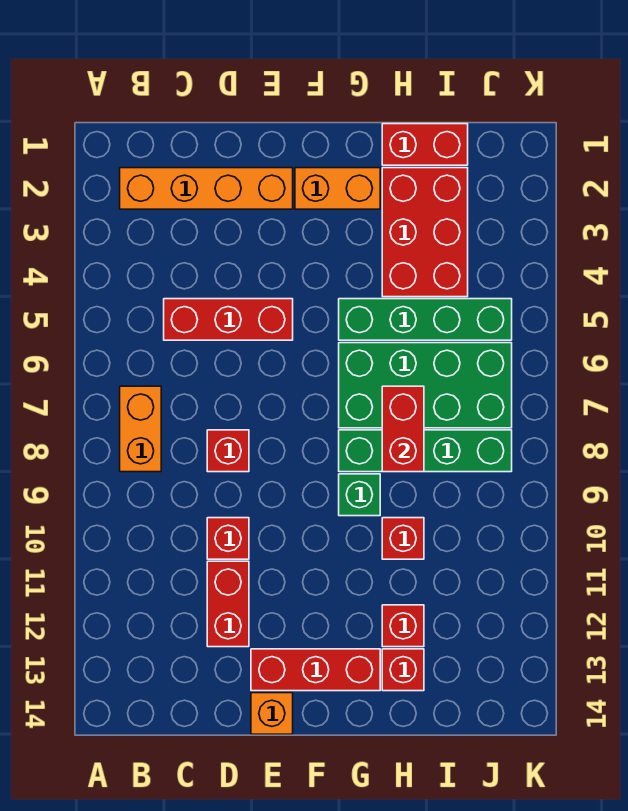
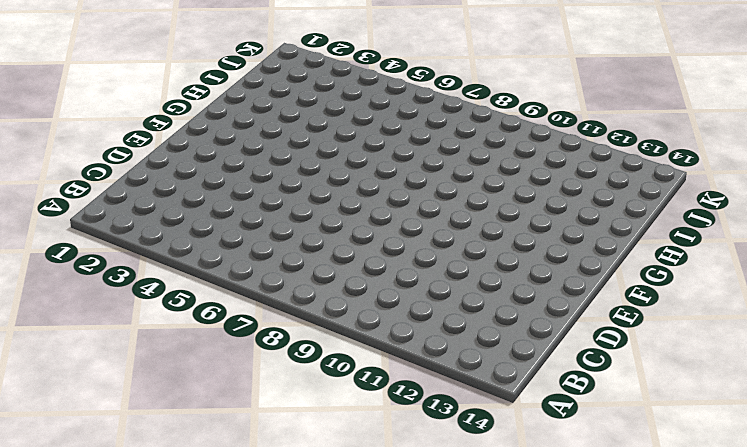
none -> orange brick B2:E2 level 1
none -> orange brick B7:B8 level 1
none -> red brick C5:E5 level 1

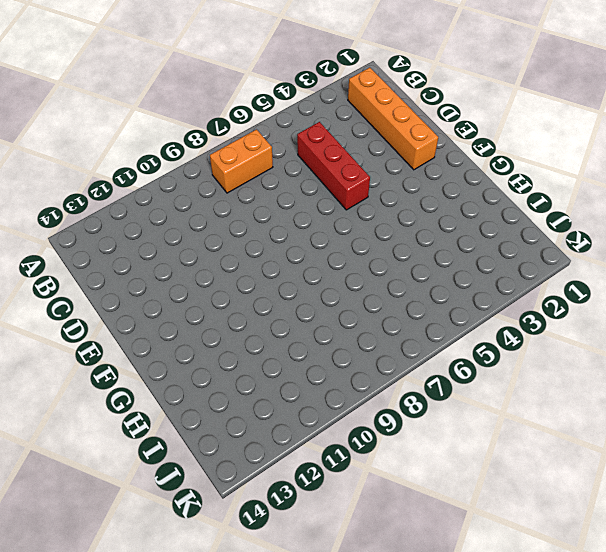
none -> red brick D8 level 1
none -> red brick D10 level 1
none -> red brick D11:D12 level 1

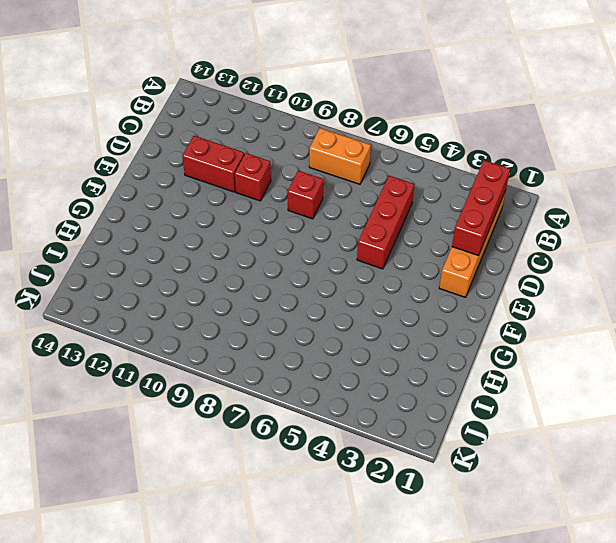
red brick B2:D2 level 2 -> red brick E13:G13 level 1
none -> orange brick E14 level 1
none -> orange brick F2:G2 level 1
none -> green brick G5:J5 level 1

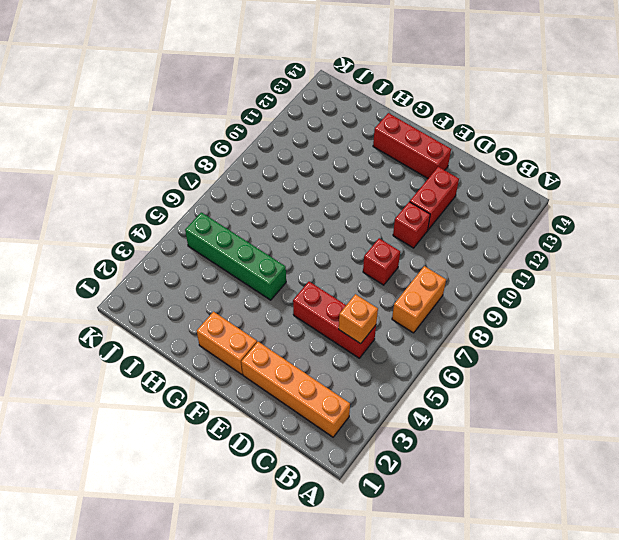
orange brick C5 level 2 -> orange brick E14 level 1
none -> green brick G6:J7 level 1
none -> green brick G8:J8 level 1
none -> green brick G9 level 1

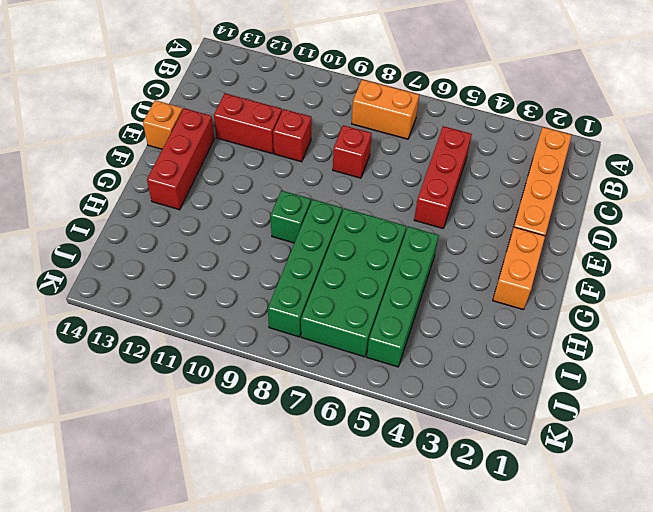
none -> red brick H1:I1 level 1
none -> red brick H2:I4 level 1
none -> red brick H10 level 1

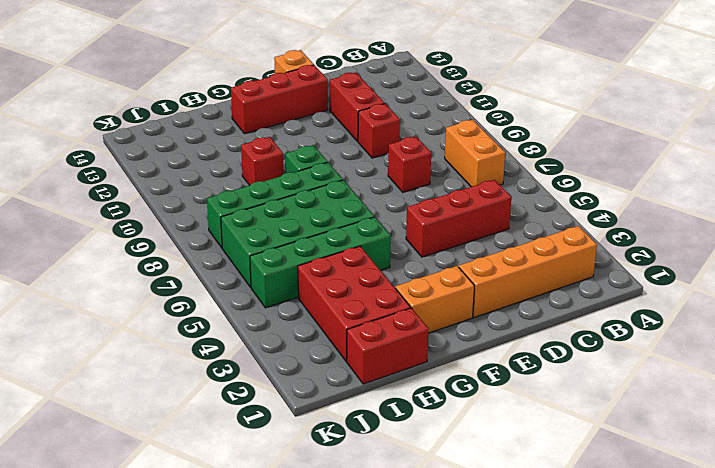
none -> red brick H12 level 1
none -> red brick H13 level 1
none -> red brick H7:H8 level 2

